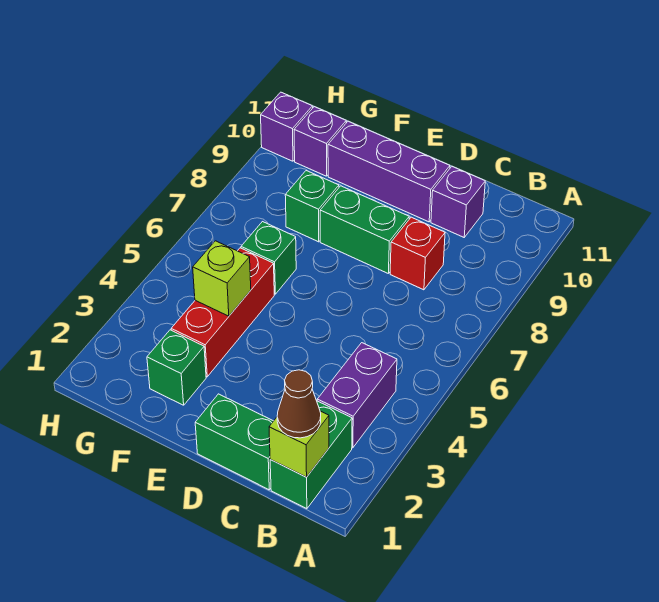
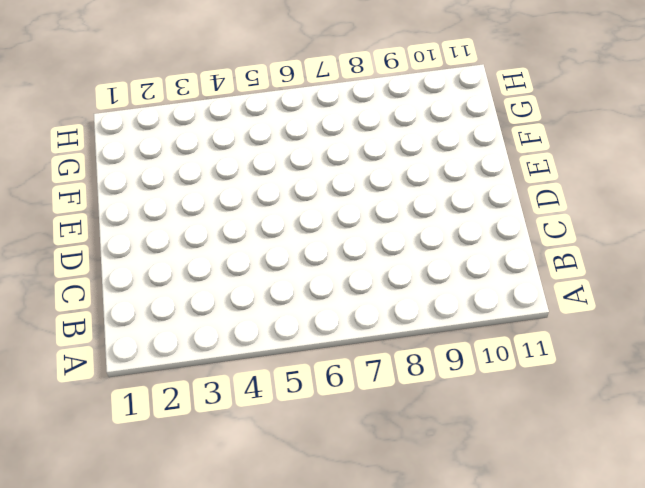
none -> green brick B1:B2 level 1
none -> purple brick B3:B4 level 1
none -> green brick C1:D1 level 1

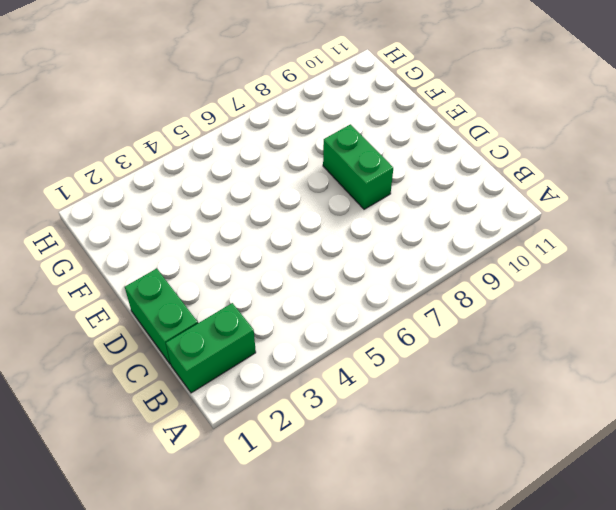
none -> purple brick B3:B4 level 1
none -> red brick C8 level 1
none -> purple brick C10 level 1

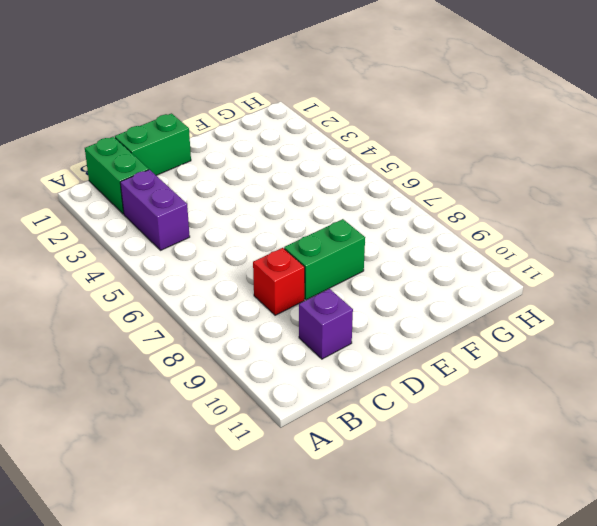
none -> purple brick D10:F10 level 1
none -> green brick F2 level 1
none -> red brick F3:F5 level 1

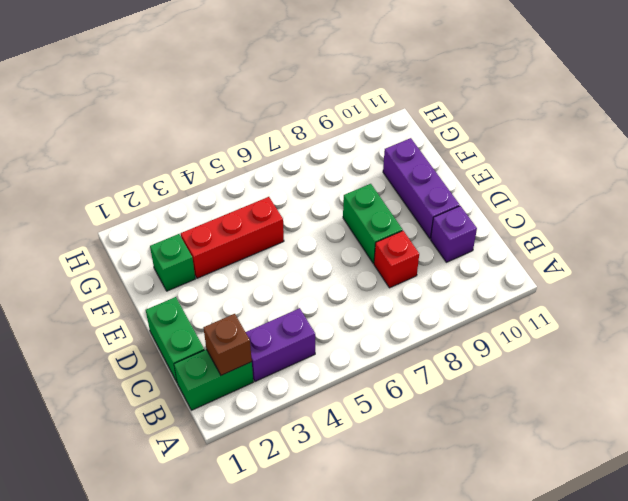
brown brick B2 level 2 -> none
none -> green brick F6 level 1
none -> green brick F8 level 1
none -> purple brick G10 level 1

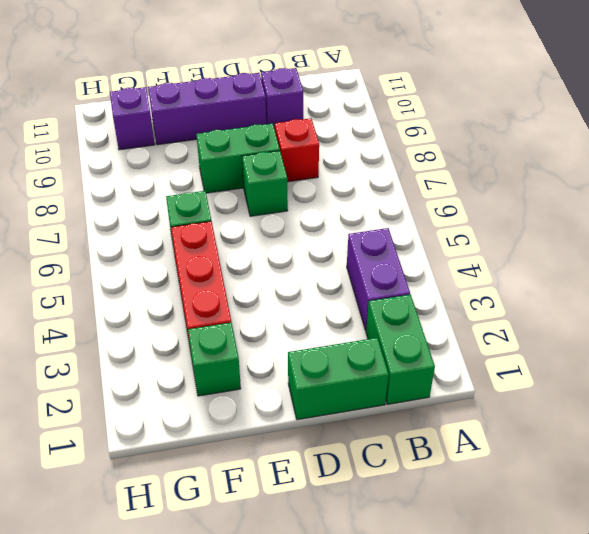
green brick D7 level 1 -> green brick F8 level 1
none -> purple brick H10 level 1
none -> lime brick B1 level 2
none -> lime brick F4 level 2

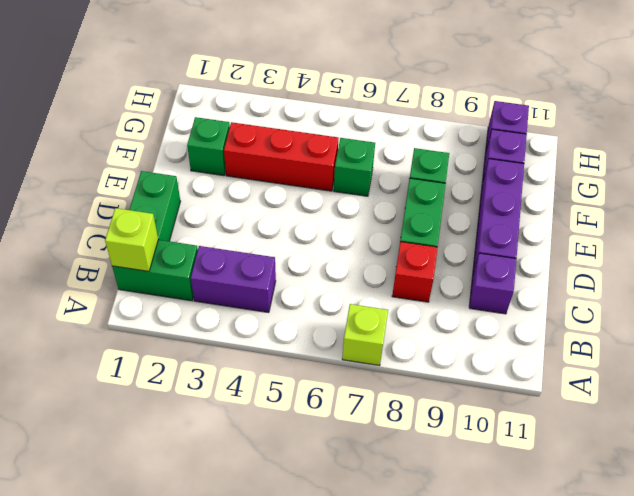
lime brick A7 level 1 -> lime brick F4 level 2
none -> brown cone B1 level 3

